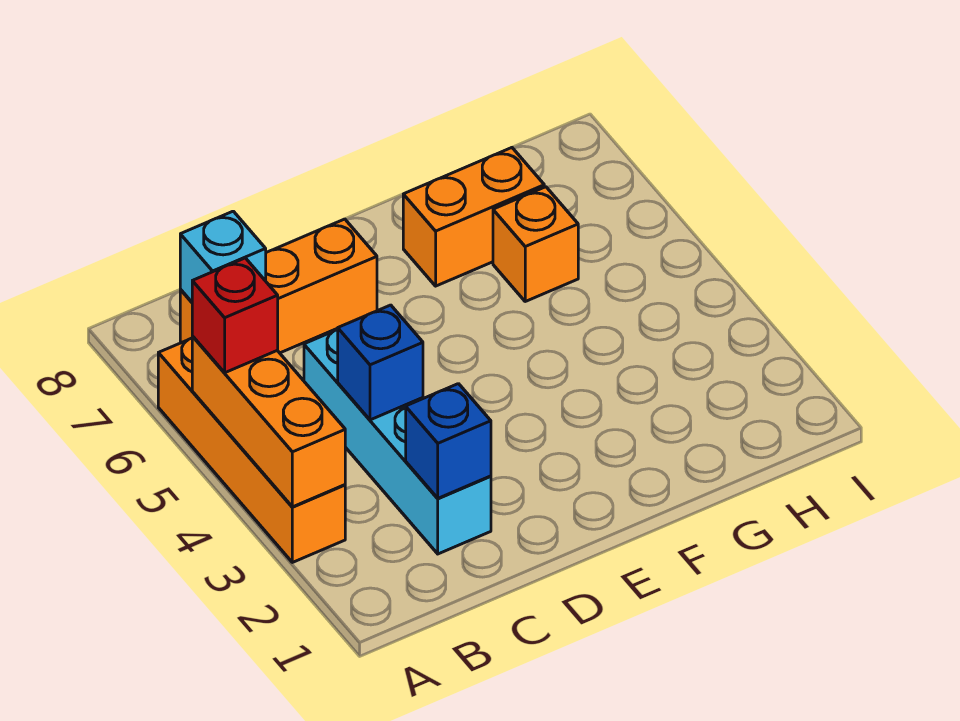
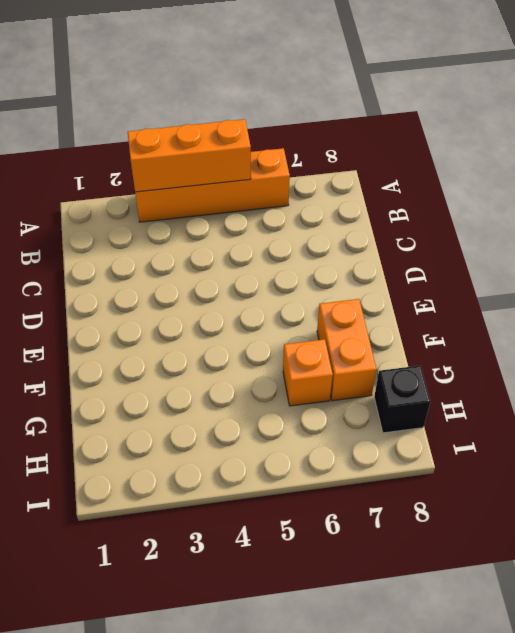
black brick H8 level 1 -> none
none -> orange brick B7:D7 level 1
none -> cyan brick C2:C5 level 1

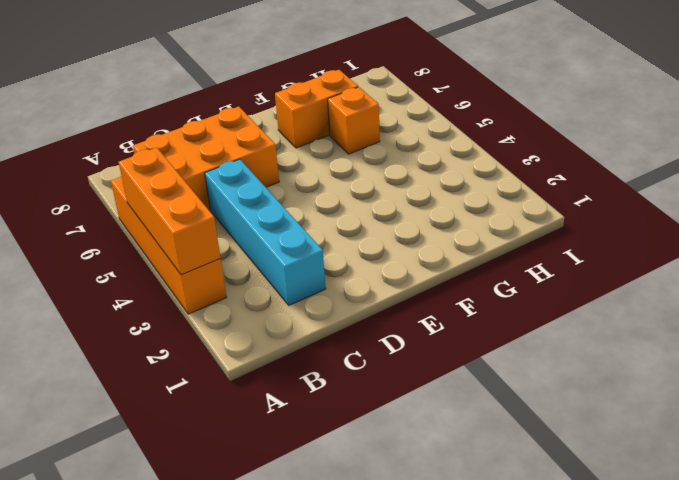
orange brick B6:D7 level 1 -> orange brick B7:D7 level 1
none -> cyan brick B7 level 2
none -> blue brick C2 level 2

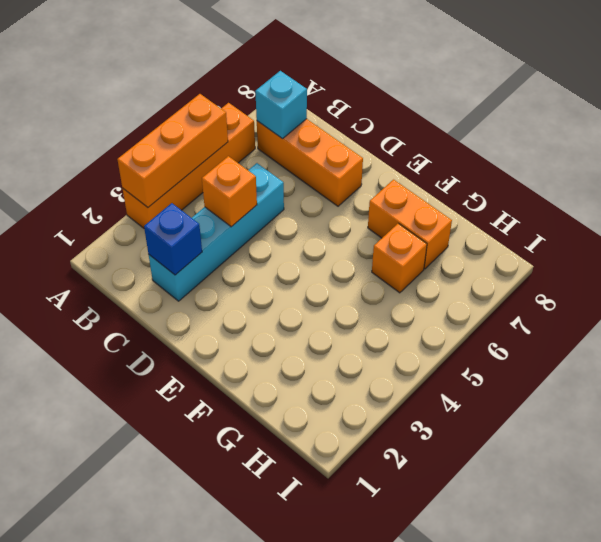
orange brick C4 level 2 -> blue brick C4 level 2
none -> red brick A5 level 3

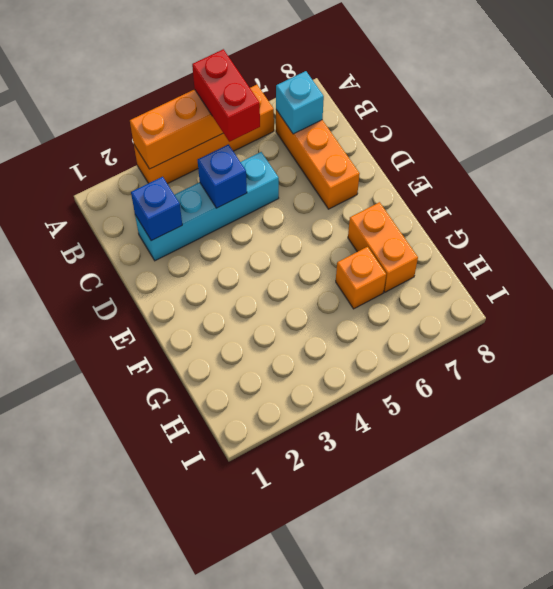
red brick A5:B5 level 3 -> red brick A5 level 3

